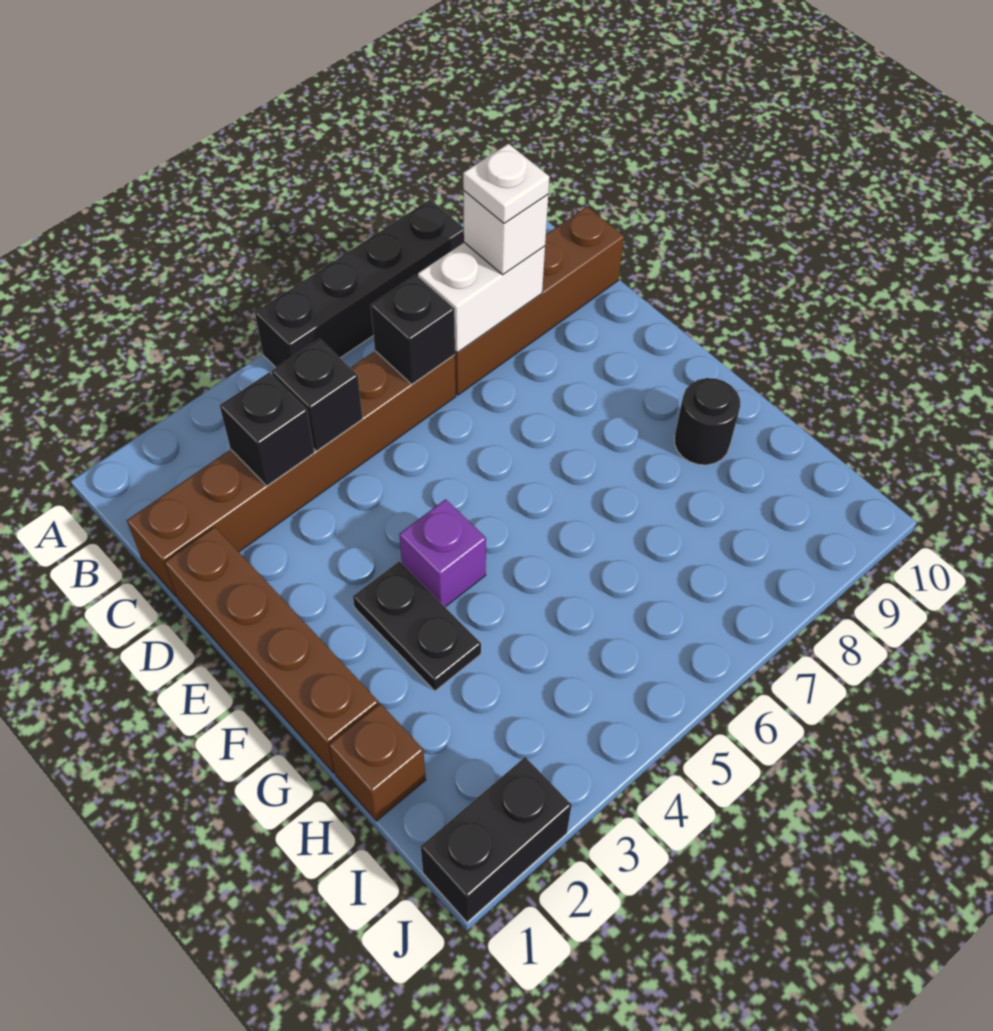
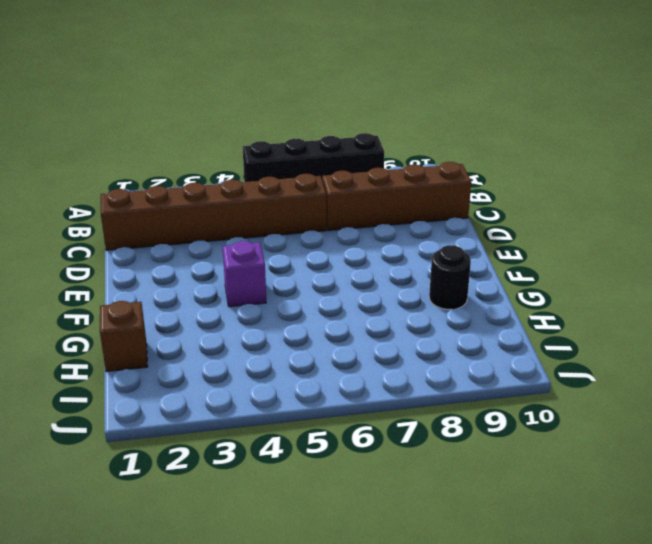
none -> brown brick D1:G1 level 1
none -> black plate F3:G3 level 1
none -> black brick J1:J2 level 1

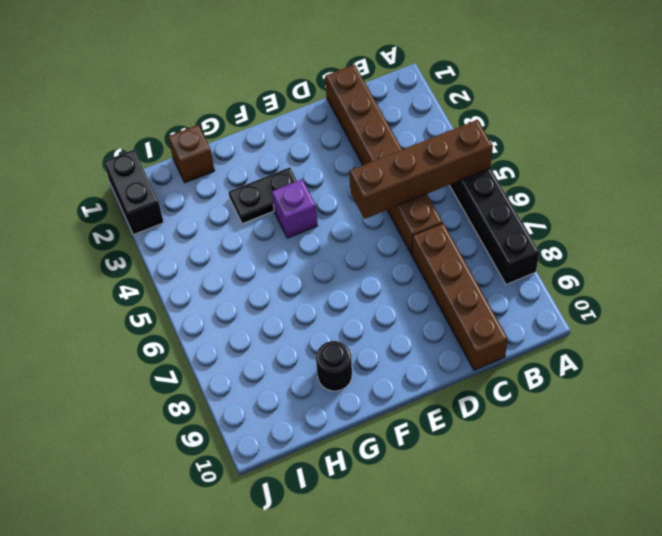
brown brick A5:D5 level 2 -> brown brick D1:G1 level 1
none -> black brick C3 level 2
none -> black brick C4 level 2
none -> black brick C6 level 2

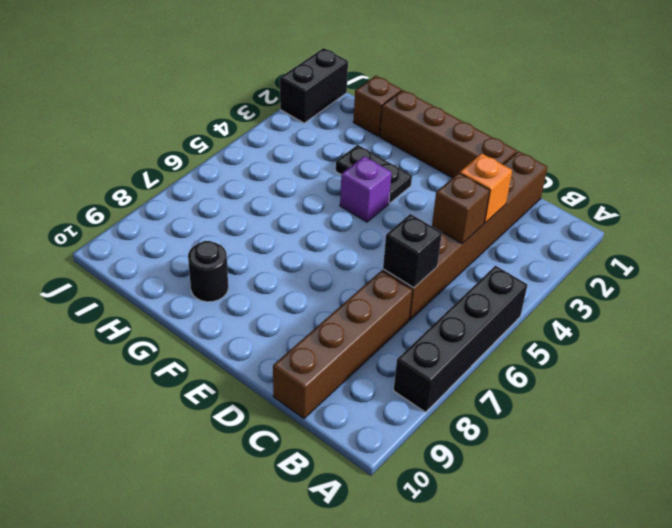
orange brick C3 level 2 -> black brick C3 level 2
brown brick C4 level 2 -> black brick C4 level 2
none -> white brick C7:C8 level 2
none -> white brick C8 level 3
none -> white plate C8 level 4

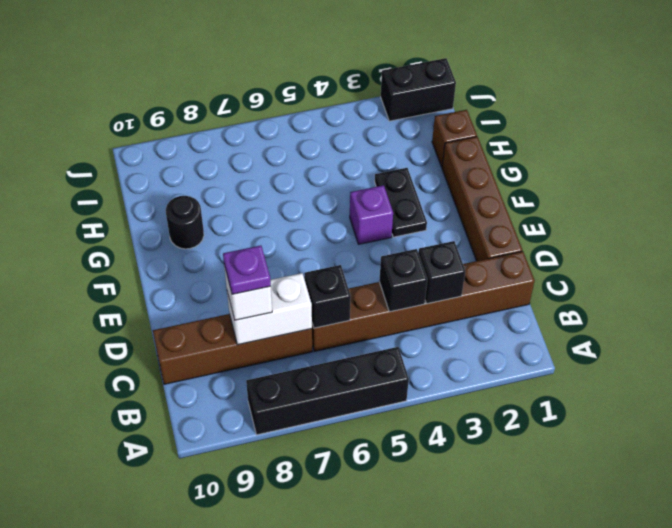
purple plate C8 level 4 -> white plate C8 level 4

